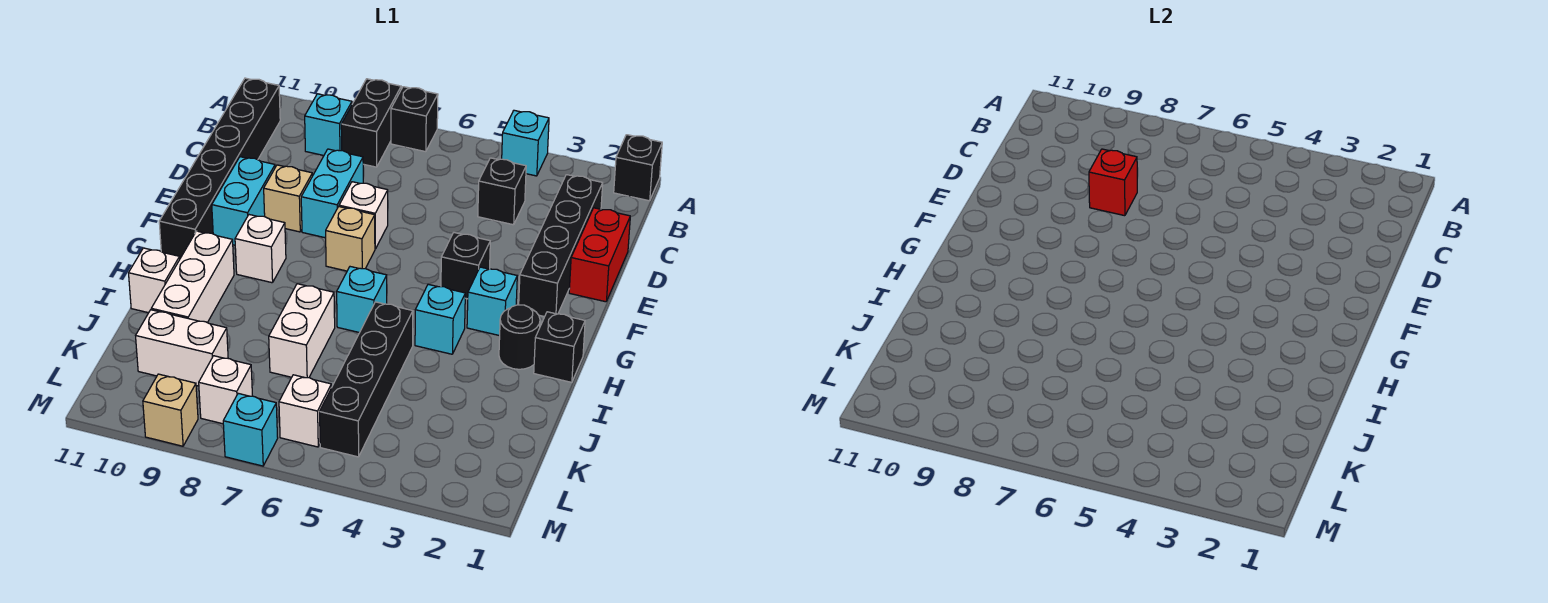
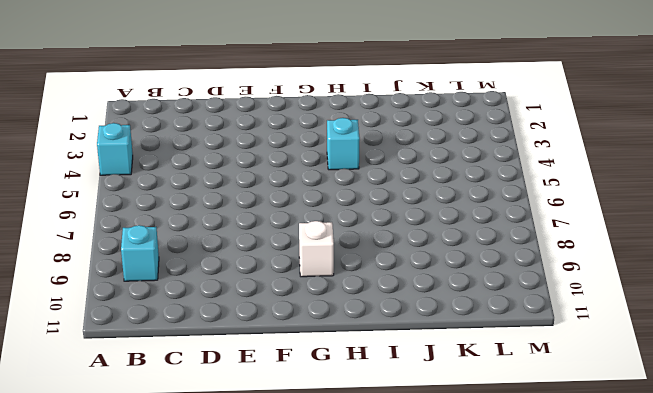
none -> black brick A1 level 1
none -> black brick A7 level 1
none -> black brick A8:B8 level 1
none -> black brick B11:G11 level 1

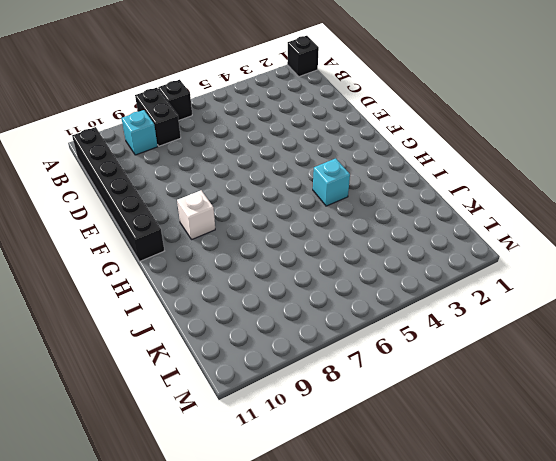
none -> cyan brick A4 level 1
none -> black brick C2:F2 level 1
none -> black brick C4 level 1
none -> red brick D1:E1 level 1

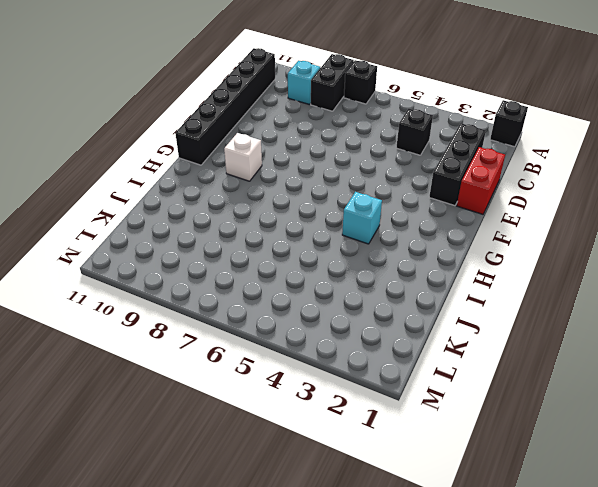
black brick C2:E2 level 1 -> black brick C2:F2 level 1
none -> cyan brick A4 level 1
none -> cyan brick D8:E8 level 1
none -> white brick E7 level 1
none -> tan brick E9 level 1

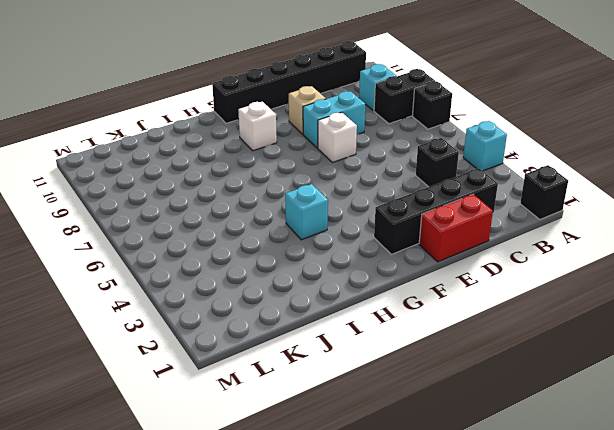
none -> cyan brick E10:F10 level 1
none -> black brick F4 level 1
none -> tan brick F7 level 1
none -> cyan brick G3 level 1

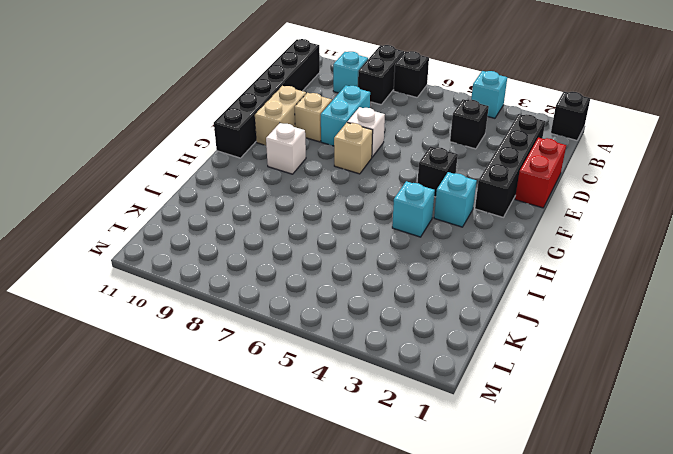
tan brick E10:F10 level 1 -> cyan brick E10:F10 level 1
none -> black brick H1 level 1
none -> black round brick H2 level 1
none -> cyan brick H6 level 1
none -> white brick H10:J10 level 1

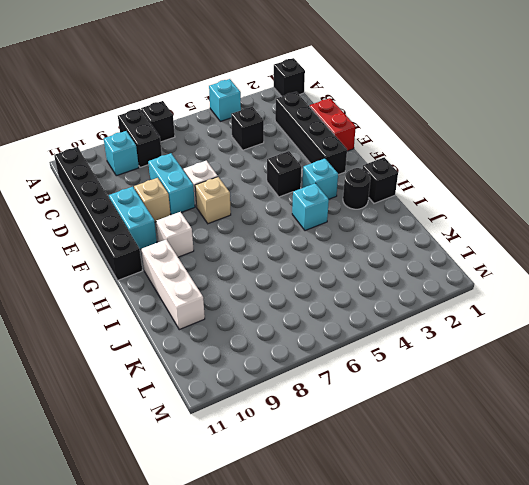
none -> cyan brick H6 level 1
none -> black brick I5:L5 level 1
none -> white brick I7:J7 level 1
none -> white brick I11 level 1

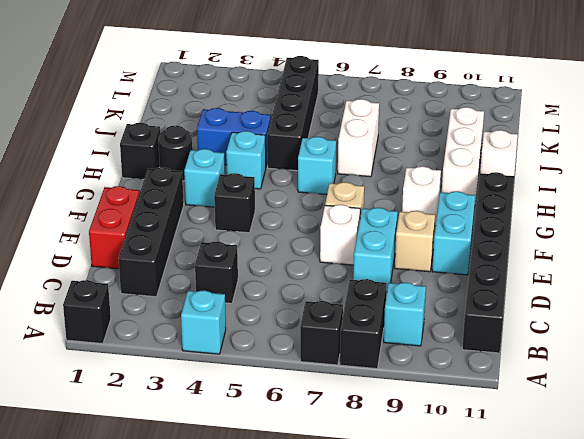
blue brick I3:I4 level 1 -> none
none -> white brick K9:K10 level 1
none -> white brick L6 level 1
none -> white brick L8 level 1
none -> cyan brick M7 level 1

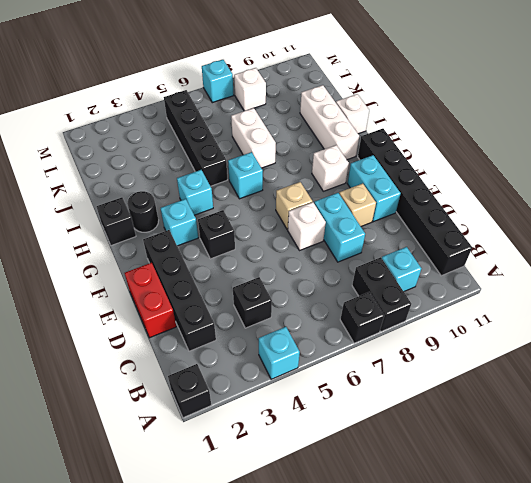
none -> white brick K9:K10 level 1
none -> white brick L6 level 1
none -> tan brick M9 level 1
none -> red brick D8 level 2

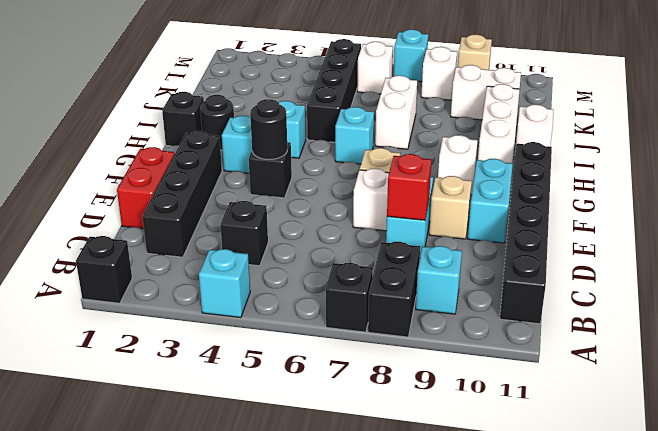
black round brick F4 level 2 -> none

